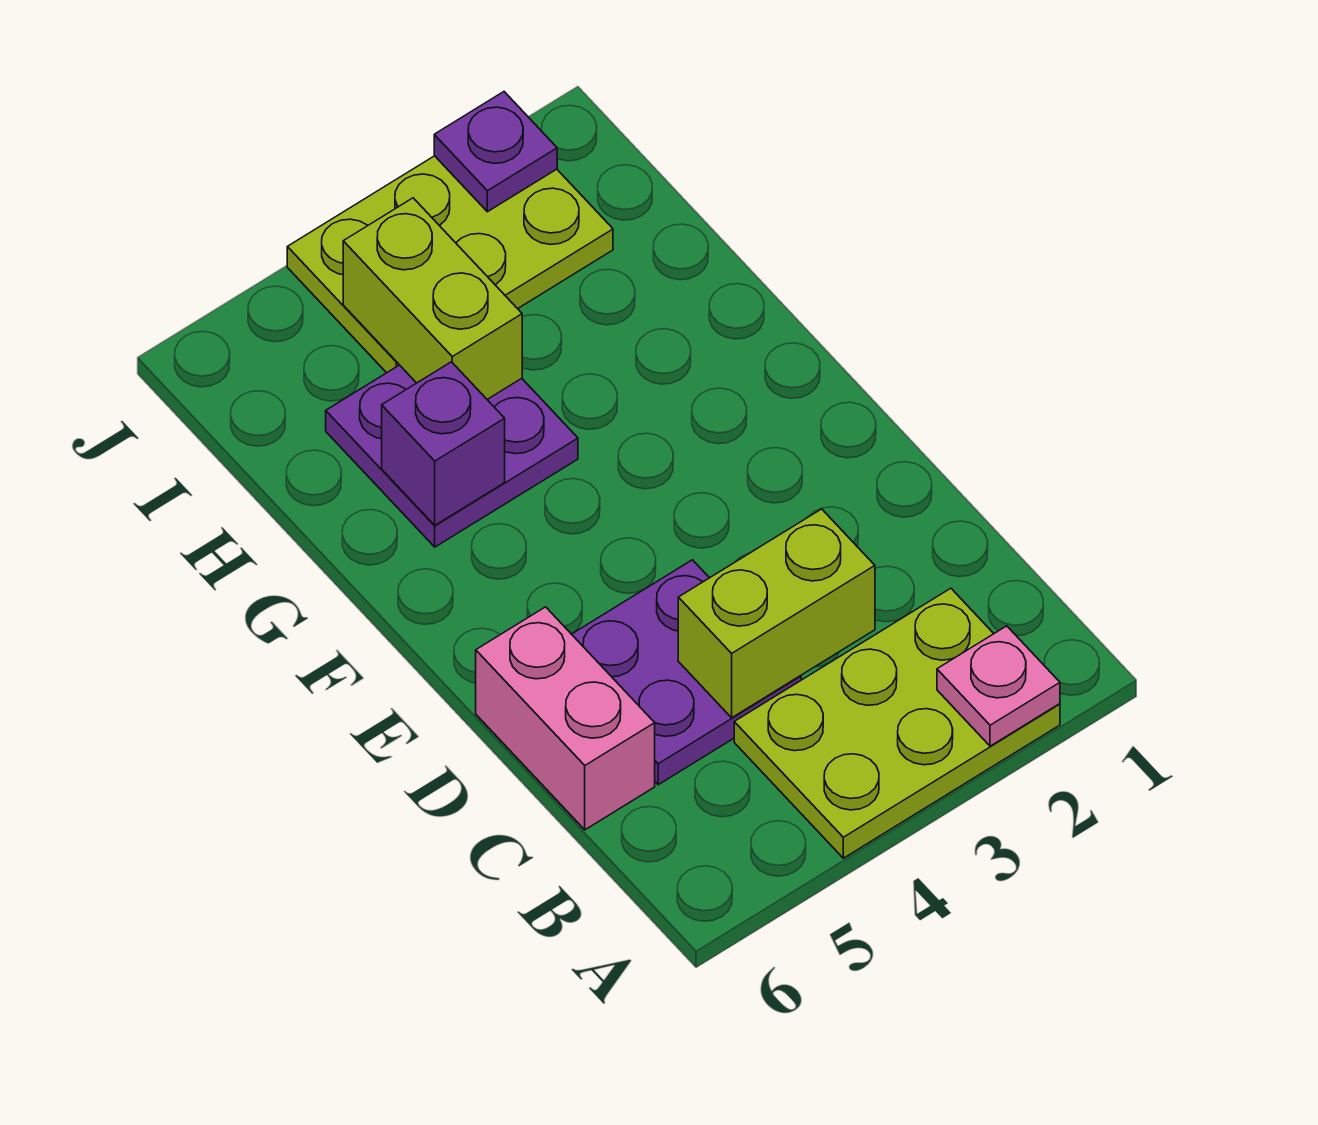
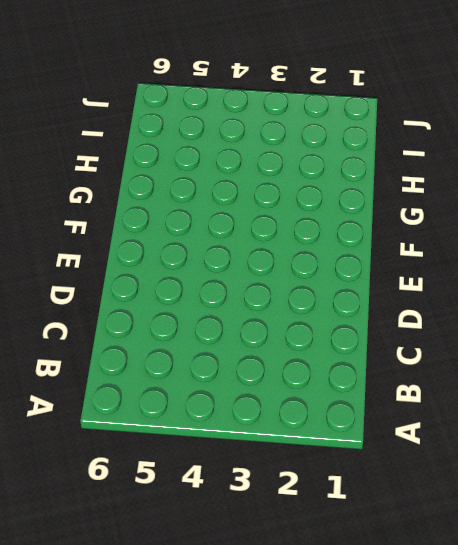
none -> lime plate A2:B4 level 1
none -> purple plate C4:D5 level 1

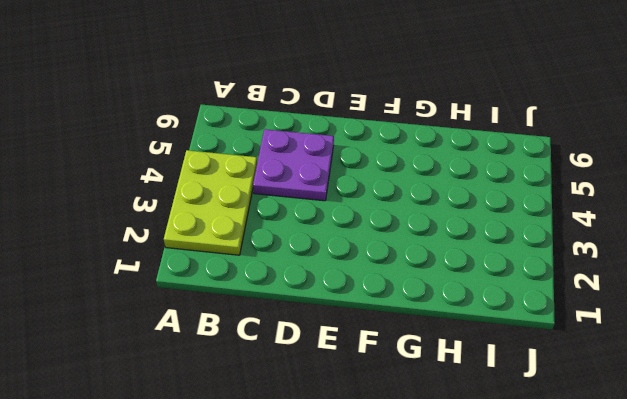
none -> pink brick C6:D6 level 1
none -> purple plate G4:H5 level 1

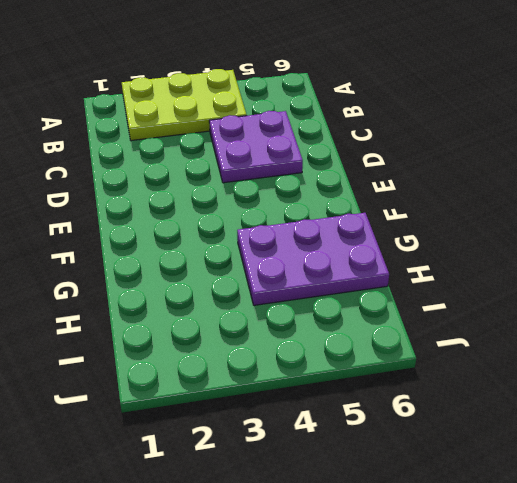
purple plate G4:H6 level 1 -> purple plate G4:H5 level 1
none -> pink brick C6:D6 level 1
none -> lime plate I2:J4 level 1

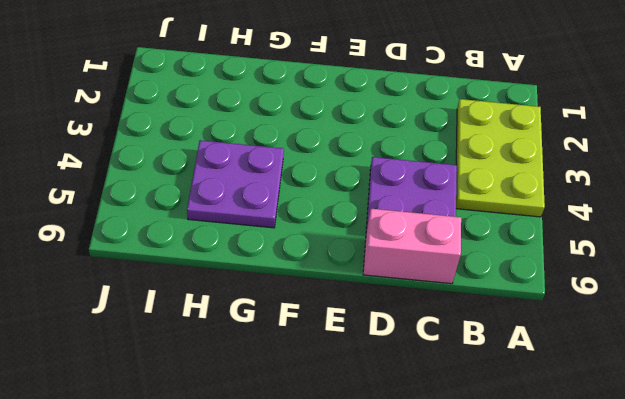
none -> lime plate I2:J4 level 1
none -> pink plate A2 level 2

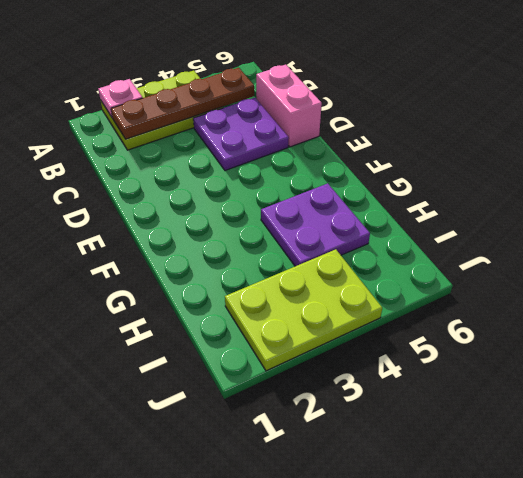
brown plate B2:B5 level 2 -> none
none -> lime brick C3:C4 level 2
none -> purple brick G5 level 2

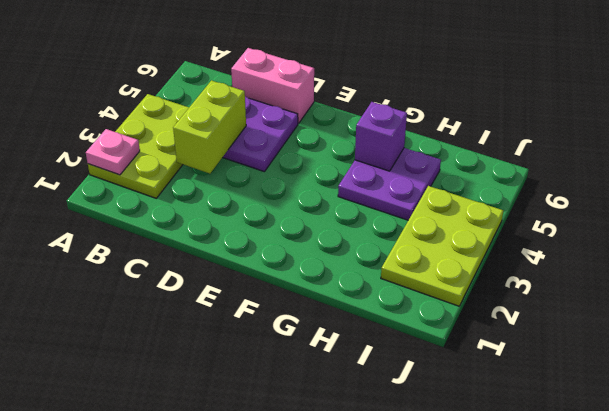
none -> lime brick H4:I4 level 2
none -> purple plate J2 level 2

